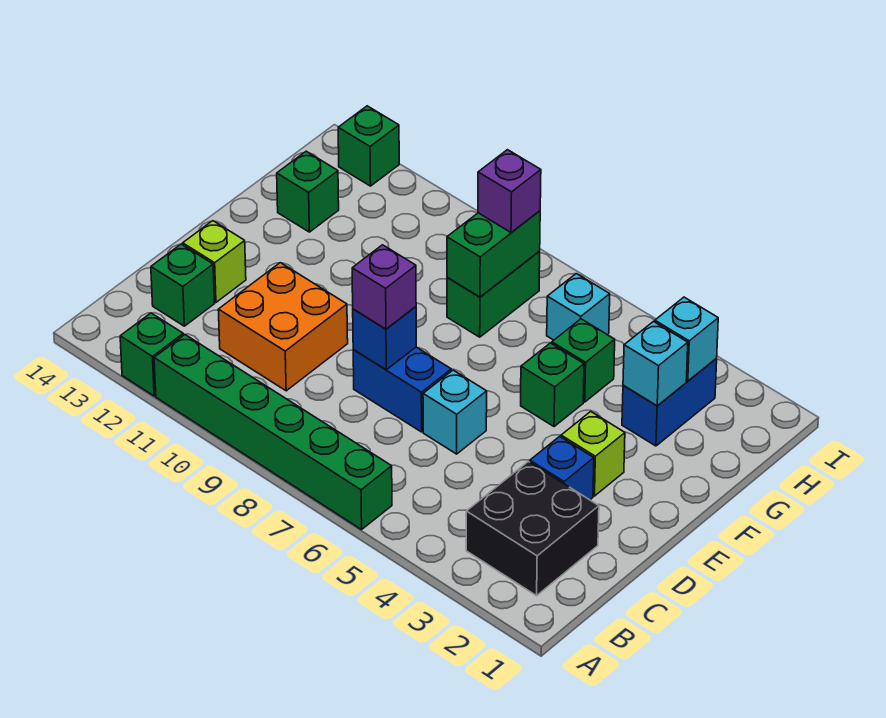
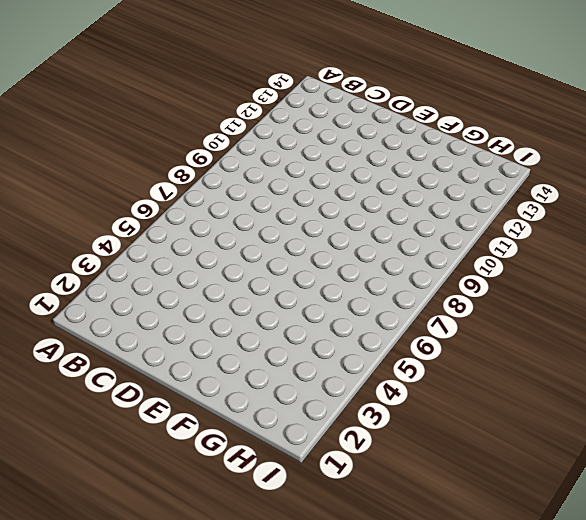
none -> green brick A6:A11 level 1
none -> green brick A12 level 1
none -> black brick B2:C3 level 1

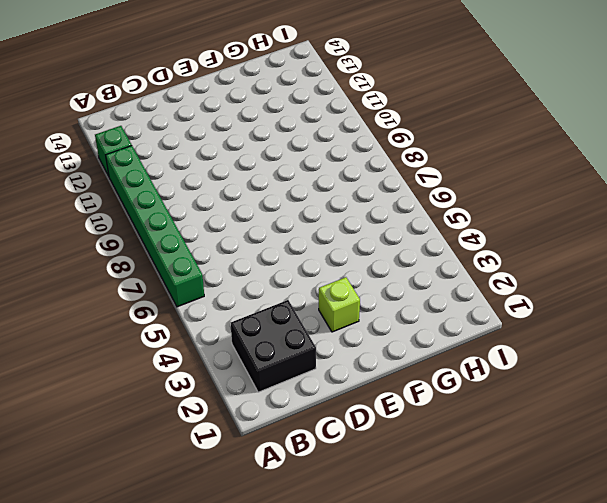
none -> orange brick C10:D11 level 1
none -> green brick C13 level 1
none -> blue brick D3 level 1

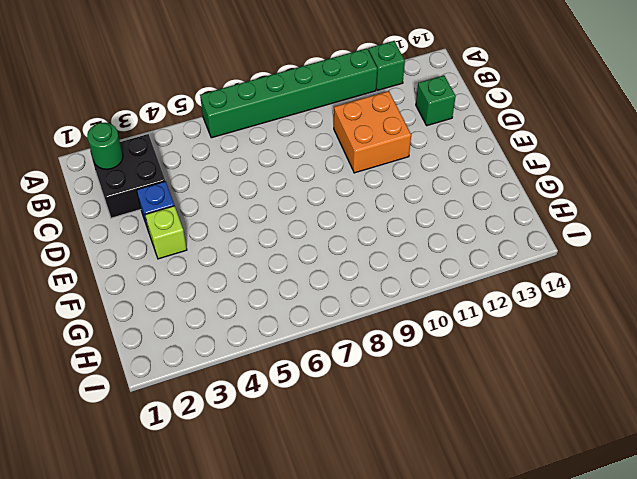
green round brick B2 level 2 -> none
none -> cyan brick D6 level 1
none -> blue brick D7:D8 level 1
none -> lime brick D13 level 1

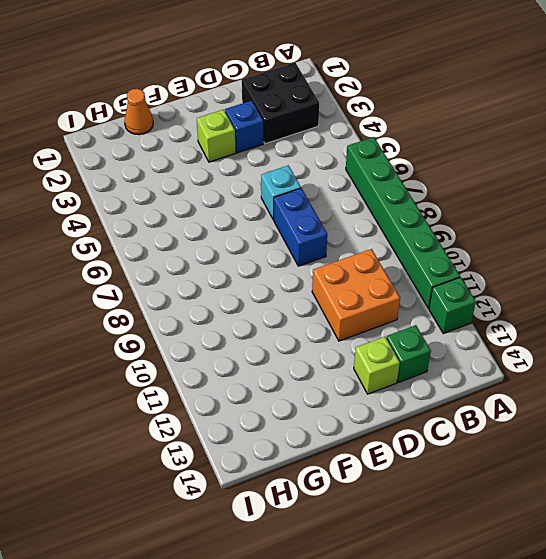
orange cone G1 level 1 -> none
none -> green brick F5 level 1
none -> blue brick G3:H3 level 1
none -> green brick G5 level 1

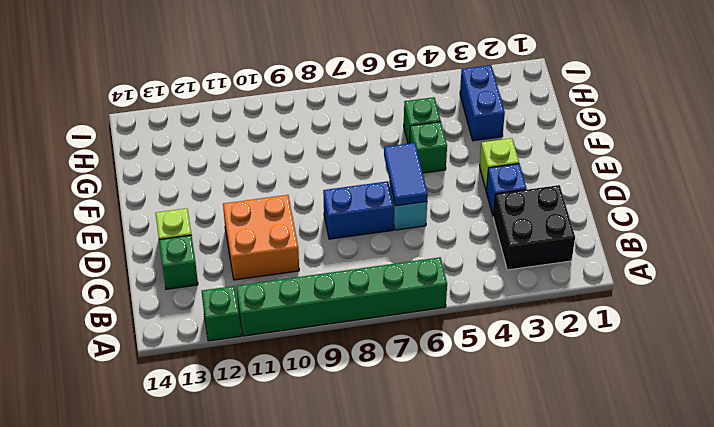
blue tile D6:E6 level 2 -> none
none -> green brick G8:H8 level 1
none -> green brick G13 level 1
none -> cyan brick H6 level 1

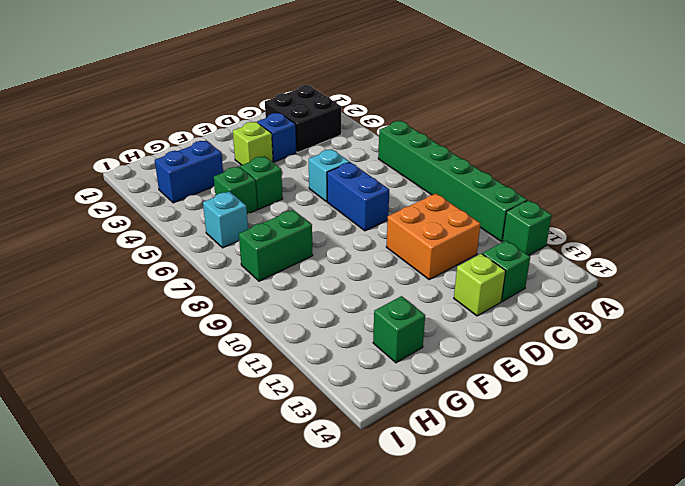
none -> green brick I13 level 1
none -> blue brick D8 level 2
none -> cyan brick G3 level 2

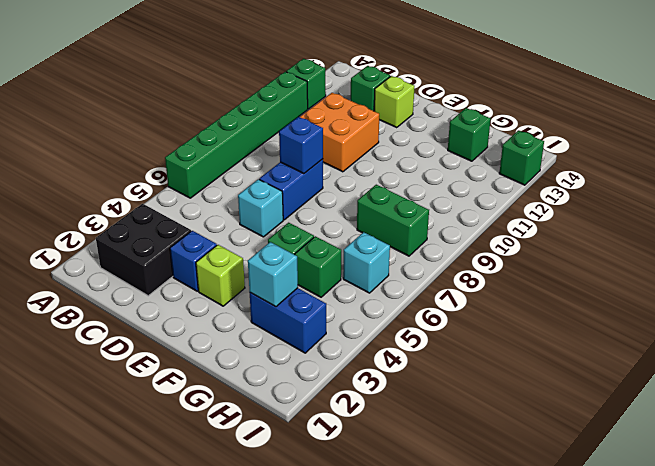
none -> green brick G8:H8 level 2
none -> cyan brick H3 level 2
none -> purple brick D8 level 3

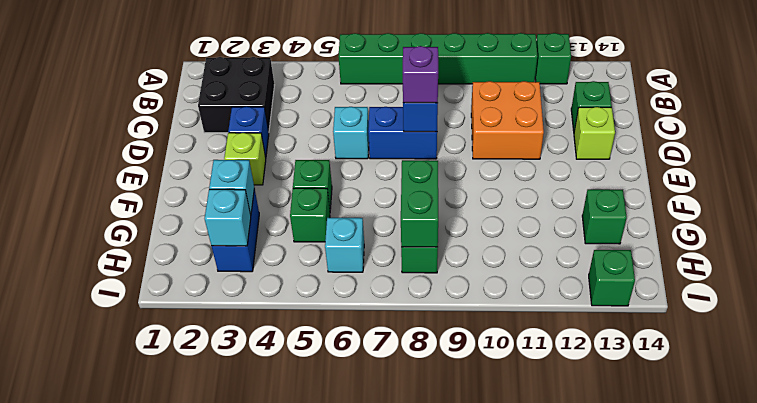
none -> purple brick H8 level 3

